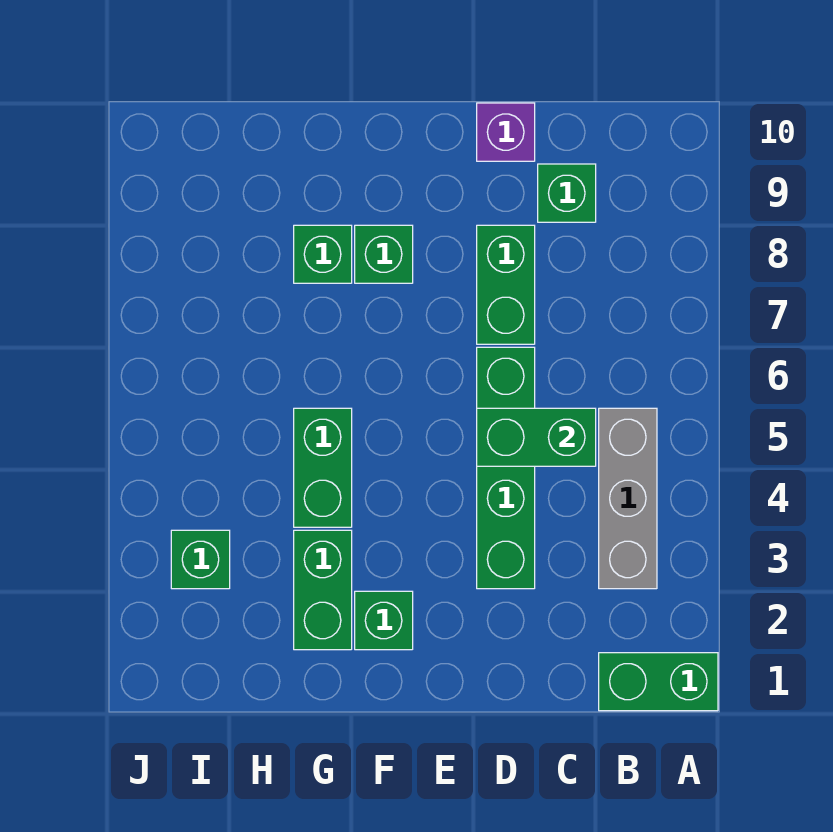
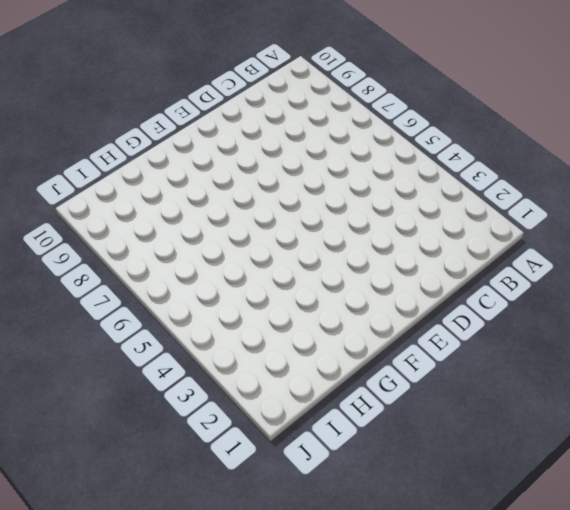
none -> green brick A1:B1 level 1
none -> grey brick B3:B5 level 1
none -> green brick C9 level 1

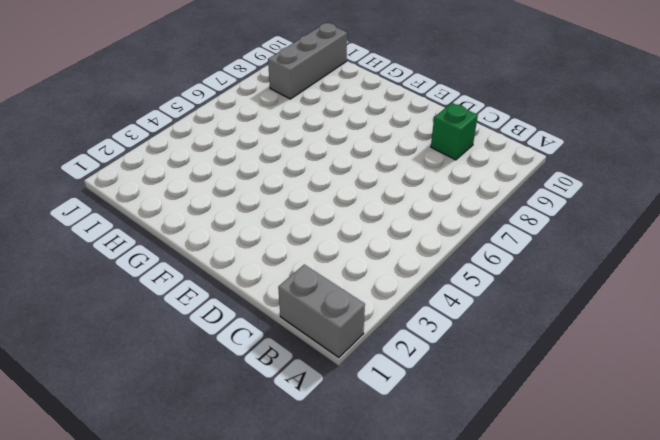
grey brick A1:B1 level 1 -> green brick A1:B1 level 1
grey brick I8:I10 level 1 -> grey brick B3:B5 level 1
none -> green brick D3:D6 level 1
none -> green brick D7:D8 level 1
none -> purple brick D10 level 1

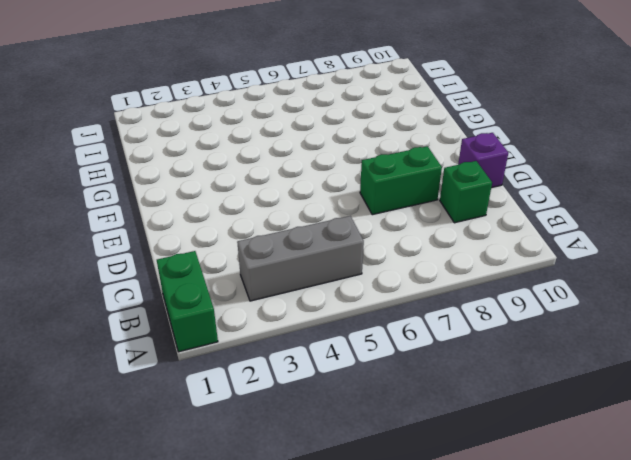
none -> green brick D3:D6 level 1
none -> green brick F2 level 1
none -> green brick F8 level 1

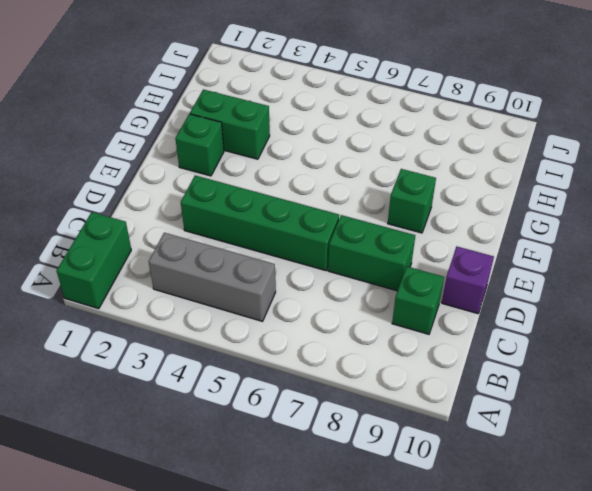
none -> green brick G4:G5 level 1
none -> green brick G8 level 1
none -> green brick I3 level 1

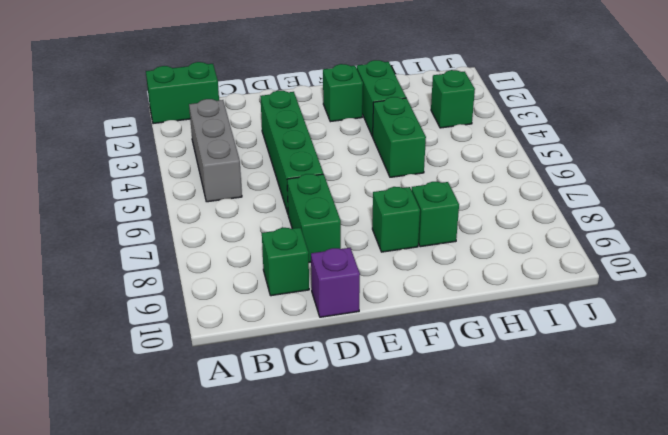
none -> green brick C5:D5 level 2

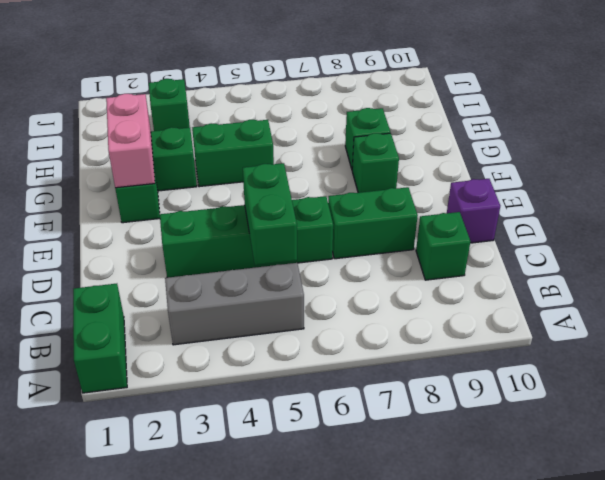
pink brick F2:G2 level 2 -> none

